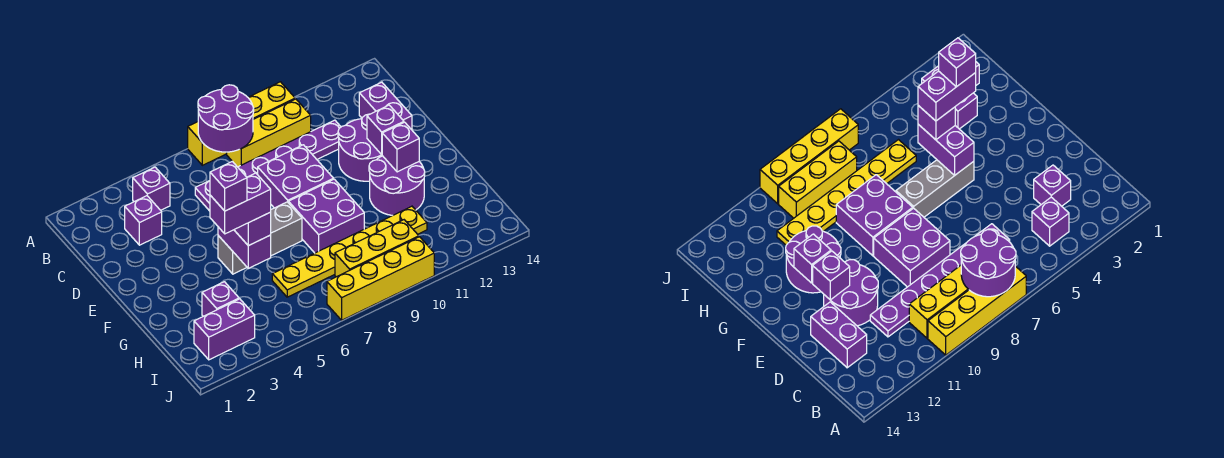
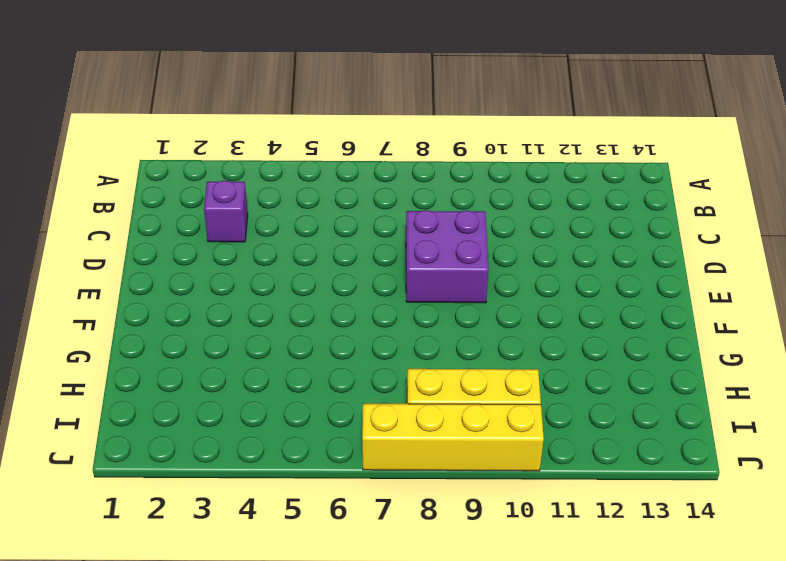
none -> yellow brick A7:A10 level 1
none -> purple brick B4 level 1
none -> yellow brick B8:B10 level 1

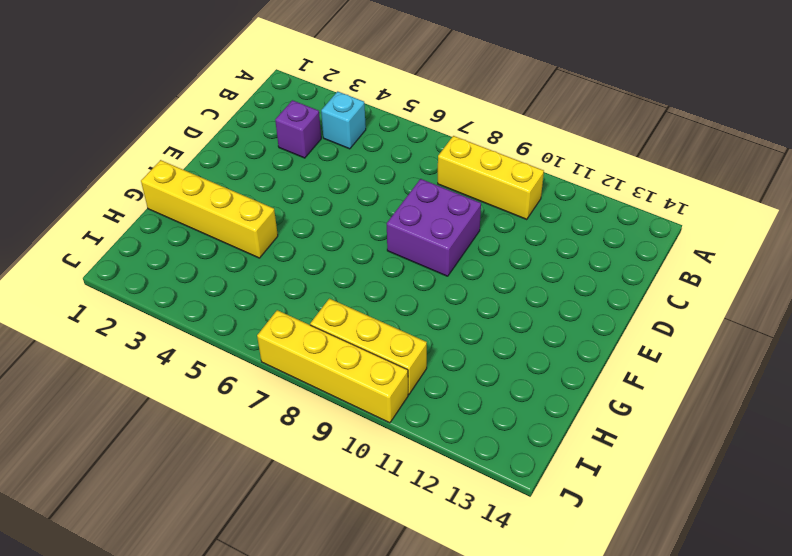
cyan brick B4 level 1 -> purple brick B4 level 1
yellow brick G1:G4 level 1 -> yellow brick A7:A10 level 1
none -> purple plate C6:C11 level 1
none -> purple brick C13:D13 level 1
none -> purple round brick D11:E12 level 1

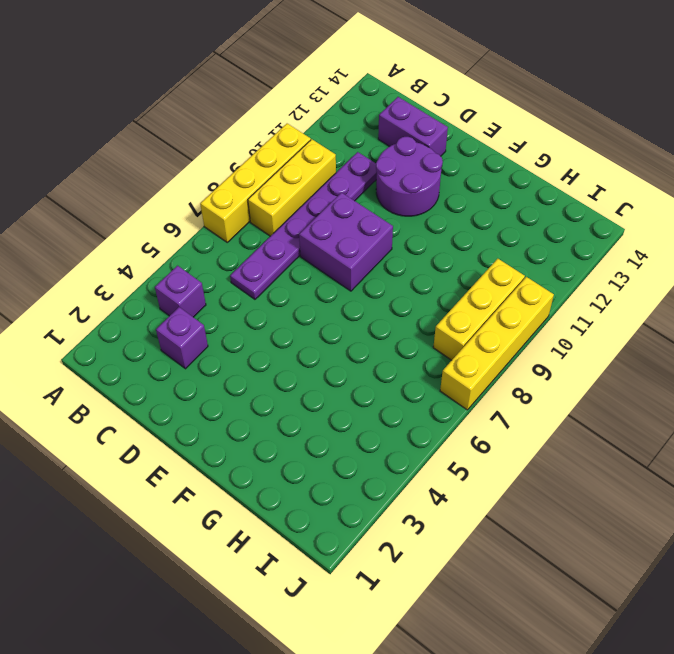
none -> grey brick F5:F7 level 1
none -> purple brick F8:G9 level 1
none -> purple round brick F11:G12 level 1

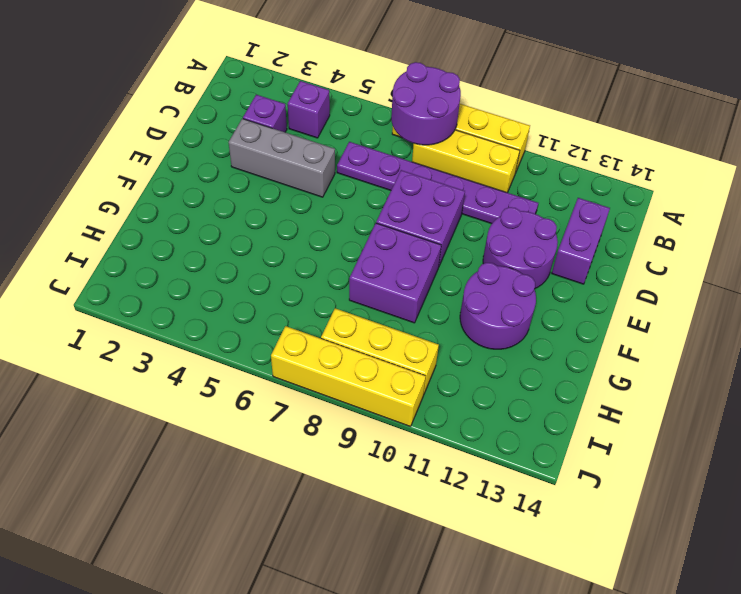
grey brick D3:D5 level 1 -> grey brick F5:F7 level 1
none -> purple brick H3 level 1
none -> yellow plate H6:H11 level 1
none -> purple brick I2:I3 level 1

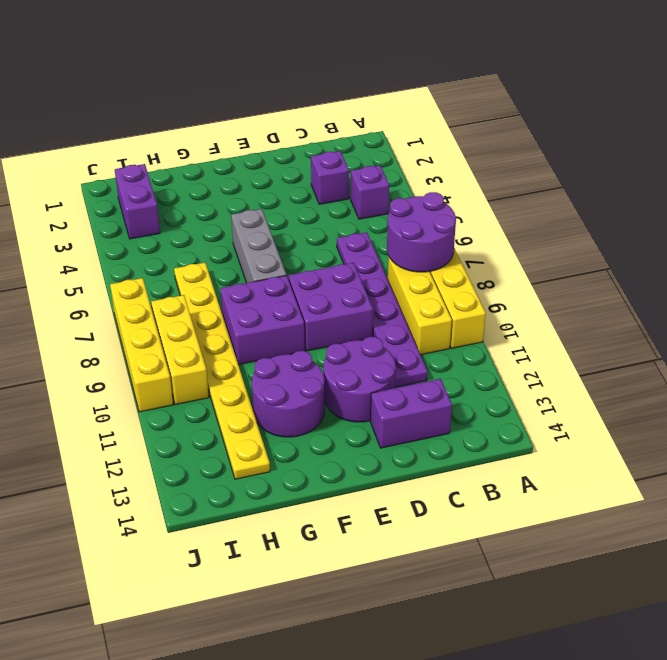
yellow plate H6:H13 level 1 -> yellow plate H6:H11 level 1
none -> purple brick H3 level 1
none -> purple brick E12 level 2
none -> purple brick F5:G5 level 2

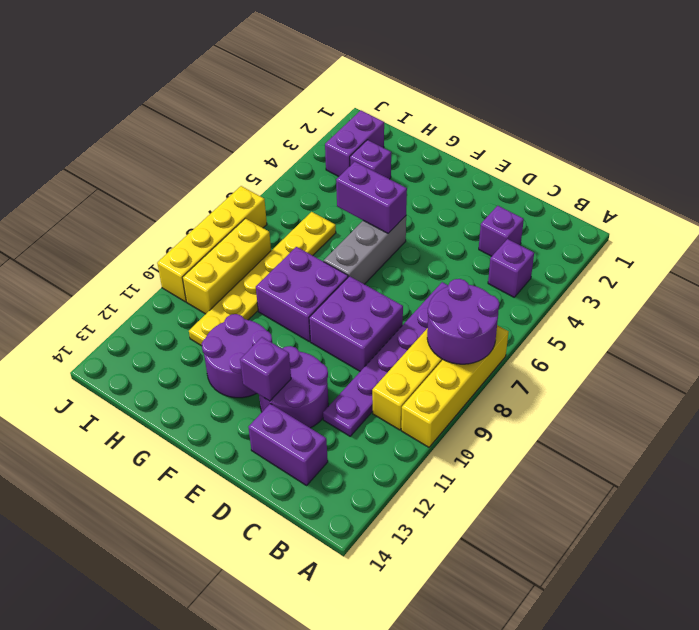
none -> purple brick F12 level 2
none -> purple brick G5 level 3
none -> purple brick G4:G5 level 4

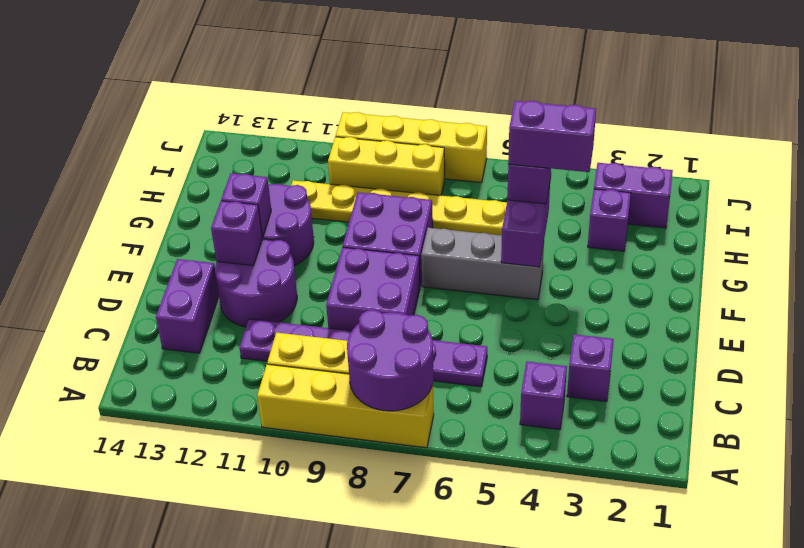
none -> purple brick G4 level 5

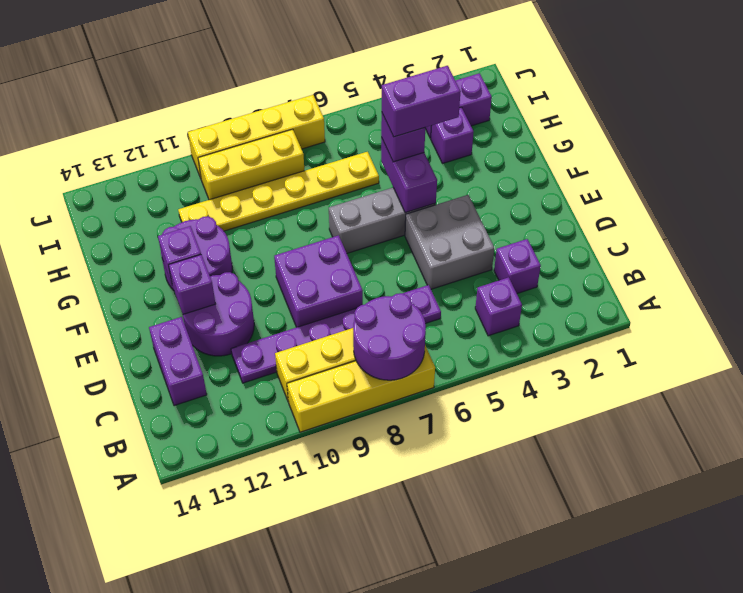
grey brick D4:E5 level 1 -> none
none -> purple brick F8:G9 level 1
none -> purple brick G4 level 5

